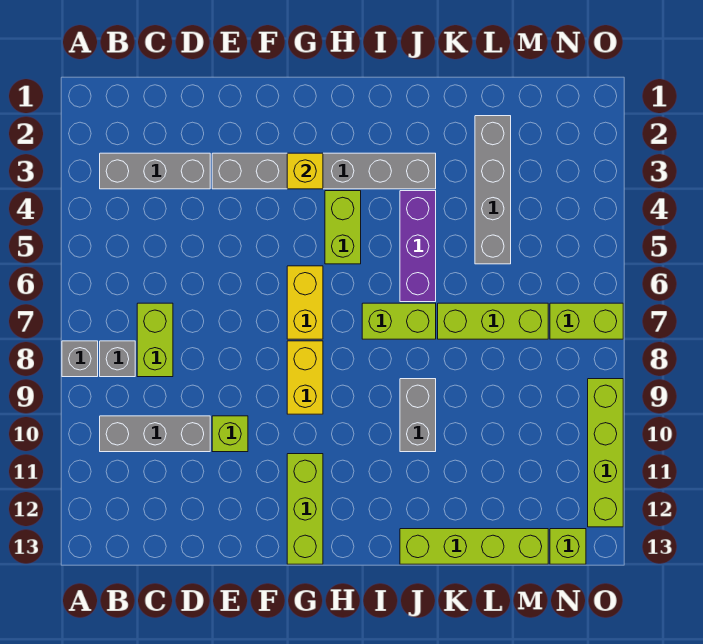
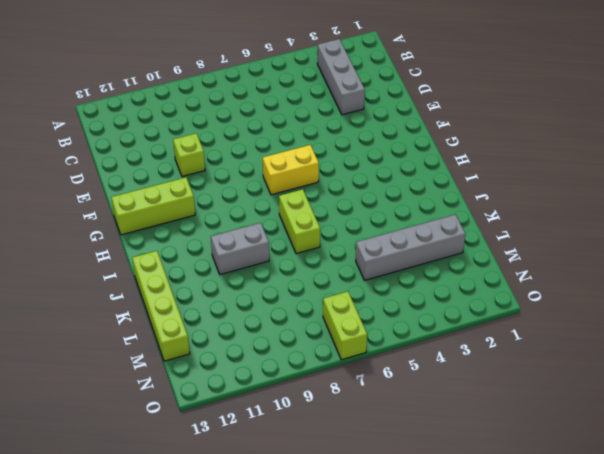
none -> grey brick A8 level 1
none -> grey brick B8 level 1
none -> grey brick B10:D10 level 1

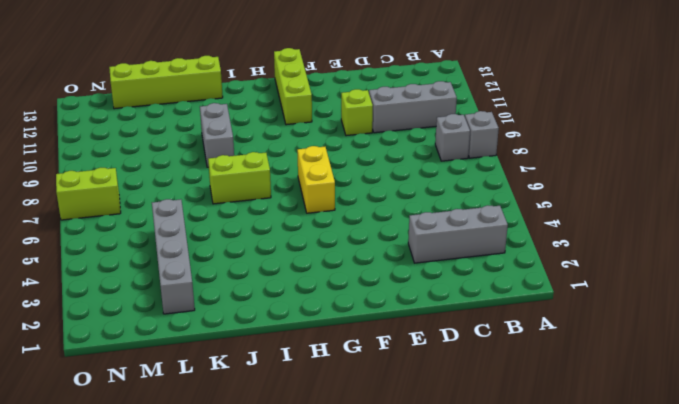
none -> lime brick C7:C8 level 1
none -> grey brick E3:J3 level 1
none -> yellow brick G8:G9 level 1

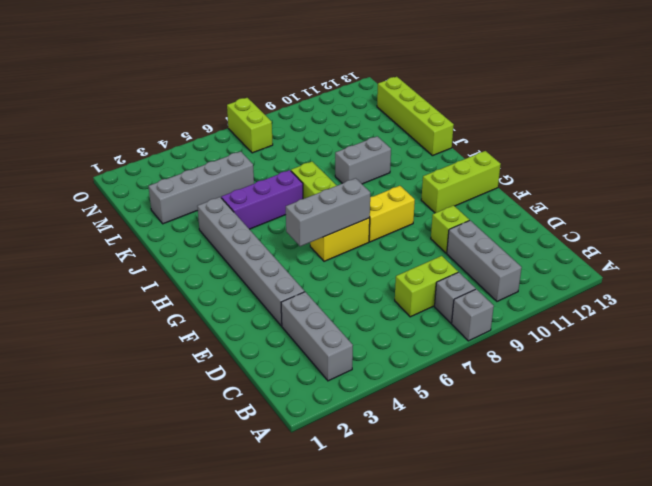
grey brick G5:G7 level 2 -> none
none -> lime brick H4:H5 level 1
none -> lime brick K7:M7 level 1
none -> lime brick N13 level 1

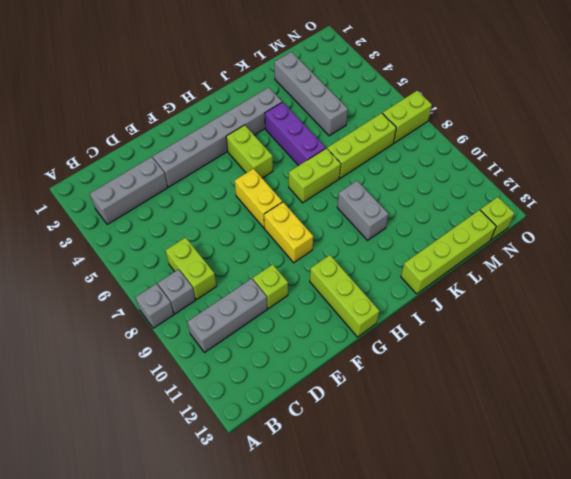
none -> lime brick O9:O12 level 1
none -> yellow brick G3 level 2

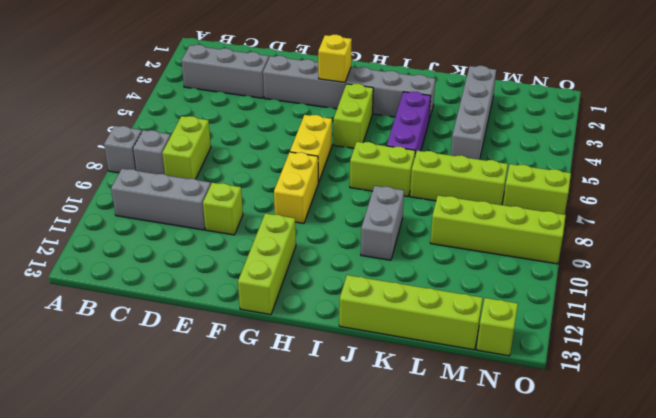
lime brick L9:O9 level 1 -> lime brick O9:O12 level 1

